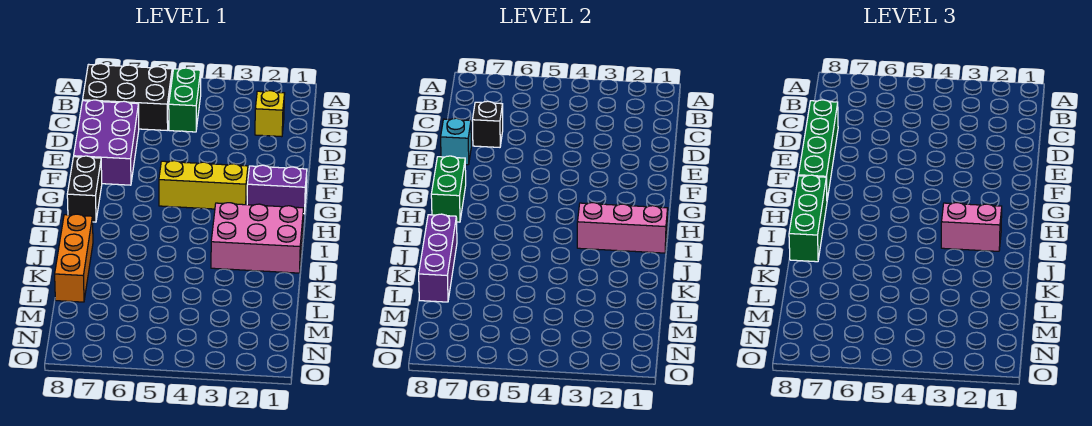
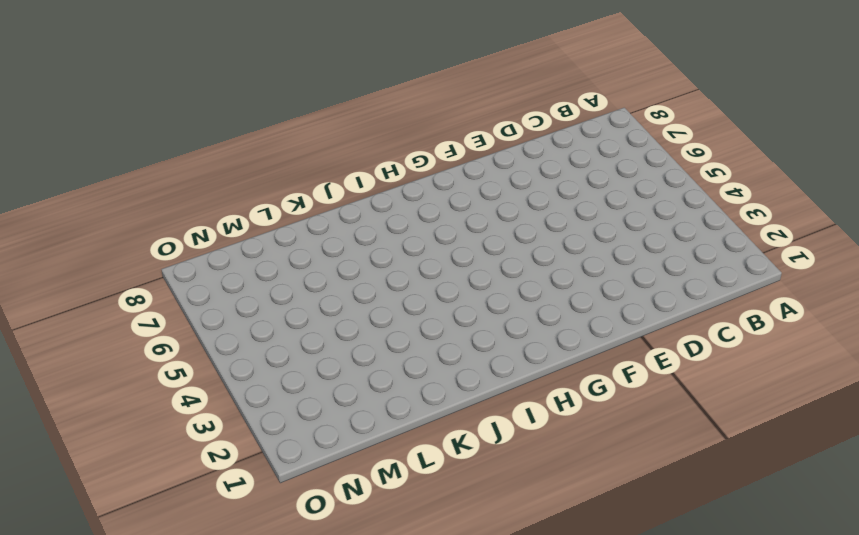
none -> green brick B5:C5 level 1
none -> black brick B6:C8 level 1
none -> yellow brick C2 level 1

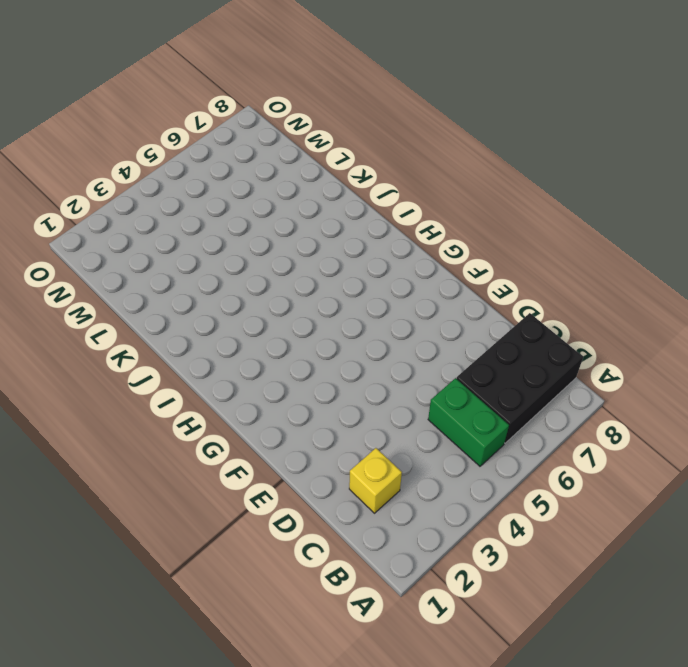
none -> purple brick D7:F8 level 1
none -> purple brick G1:G2 level 1
none -> yellow brick G3:G5 level 1

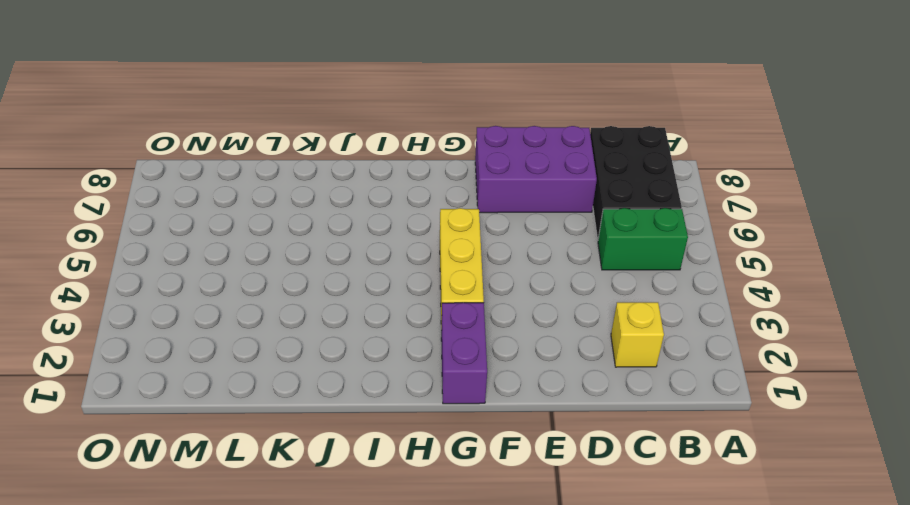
none -> black brick G8:H8 level 1
none -> pink brick I1:J3 level 1
none -> orange brick J8:L8 level 1

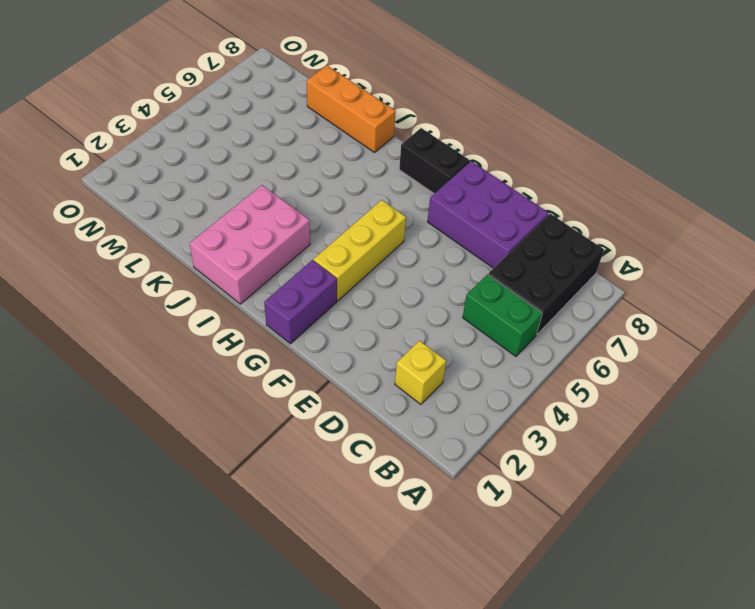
none -> black brick D7 level 2
none -> cyan brick E8 level 2
none -> green brick G8:H8 level 2

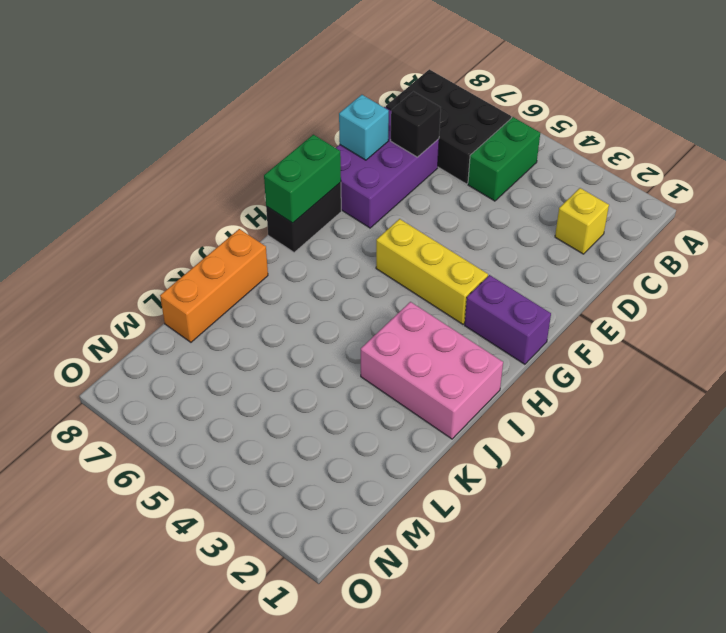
none -> pink brick I1:I3 level 2
none -> purple brick J8:L8 level 2
none -> green brick D8:G8 level 3

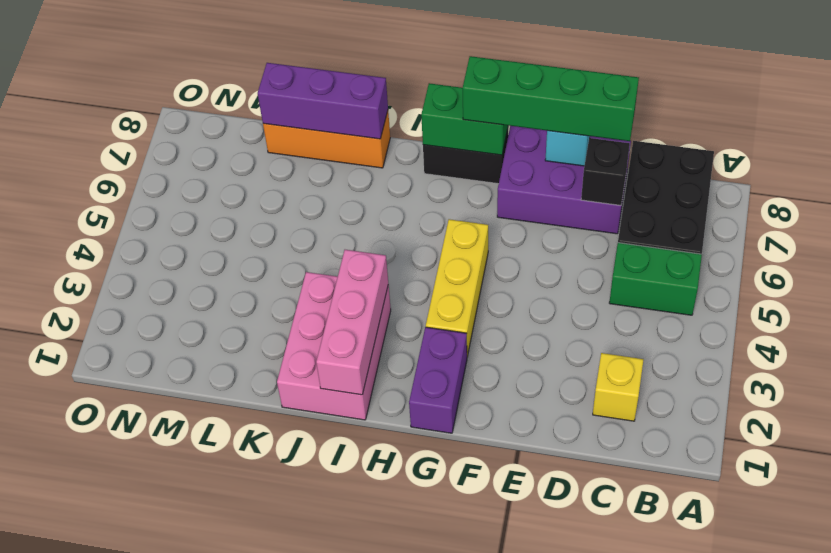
none -> green brick H8:J8 level 3
none -> pink brick I2:I3 level 3

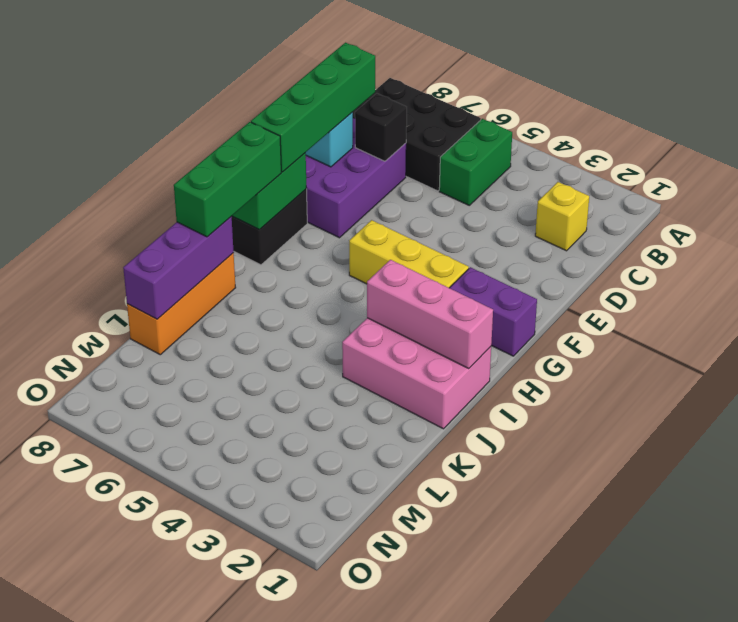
none -> pink brick I2:I3 level 3

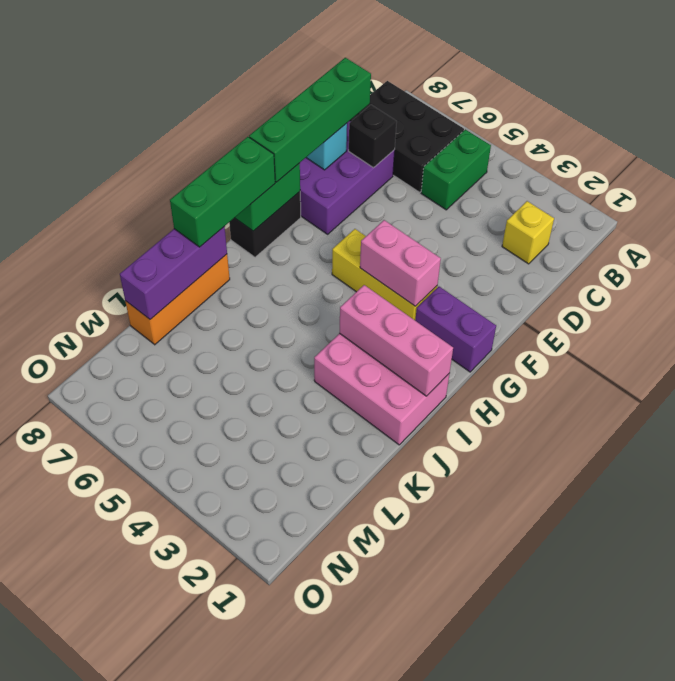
pink brick G3:G4 level 2 -> pink brick I2:I3 level 3

